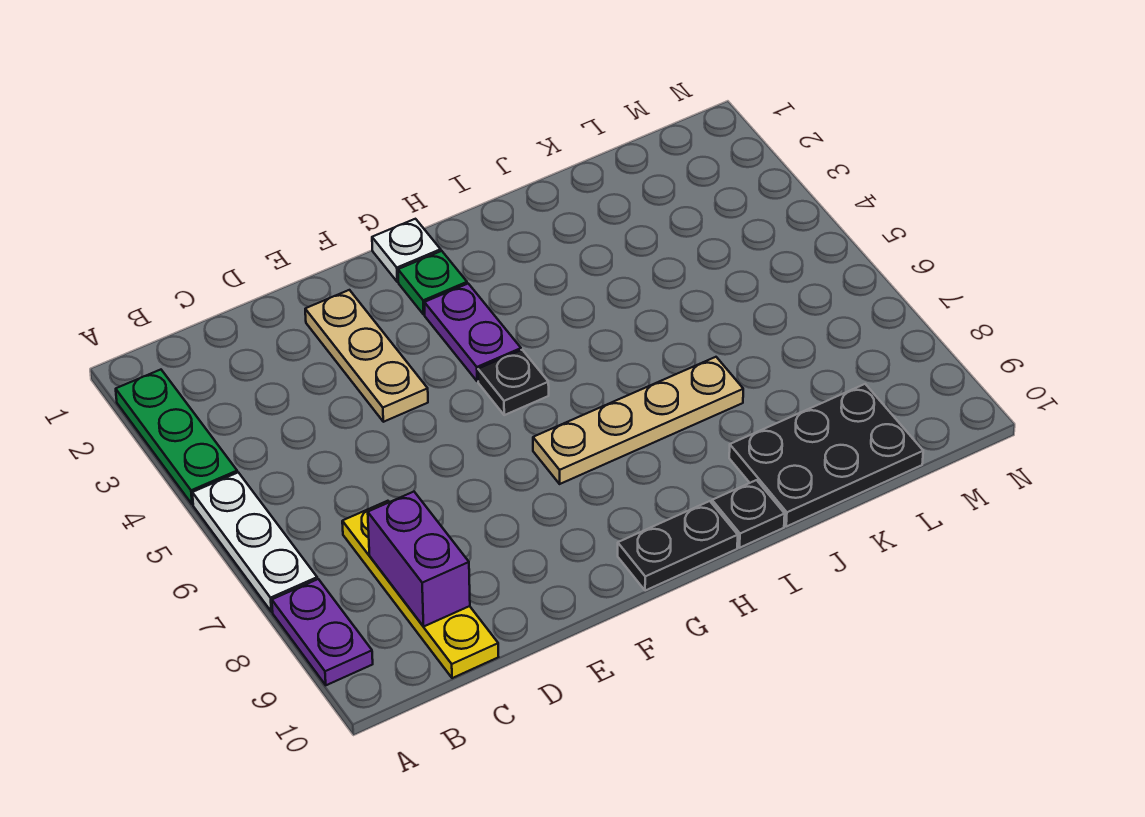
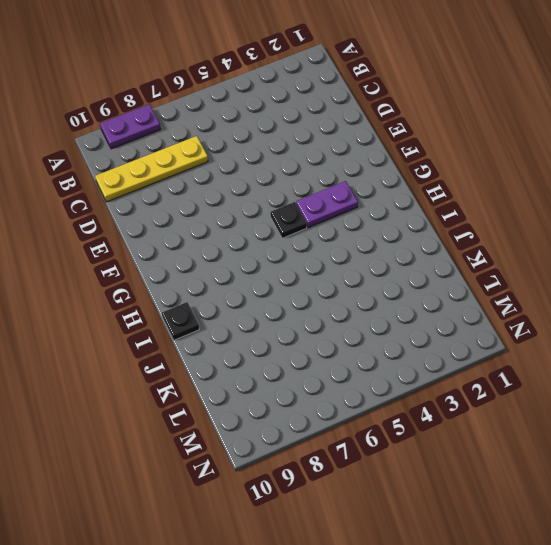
none -> green plate A2:A4 level 1
none -> white plate A5:A7 level 1
none -> tan plate E2:E4 level 1

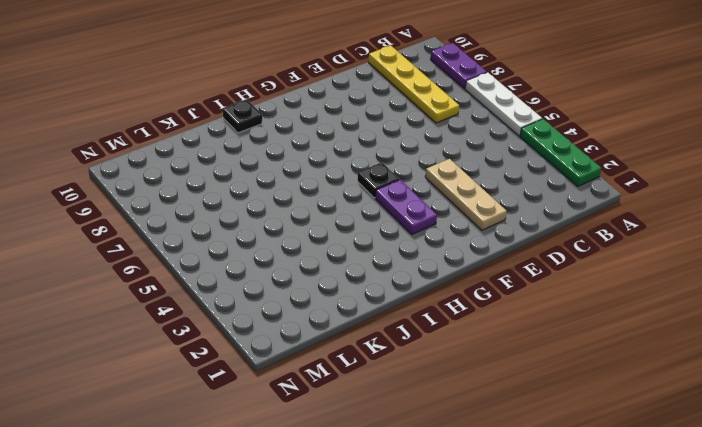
none -> white plate G1 level 1
none -> green plate G2 level 1
none -> tan plate G7:J7 level 1

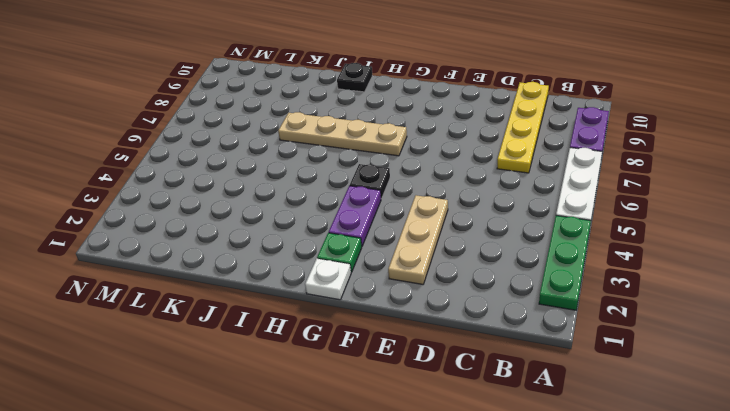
none -> black plate G10:H10 level 1
none -> black plate J9:L10 level 1
none -> purple brick C8:C9 level 2

